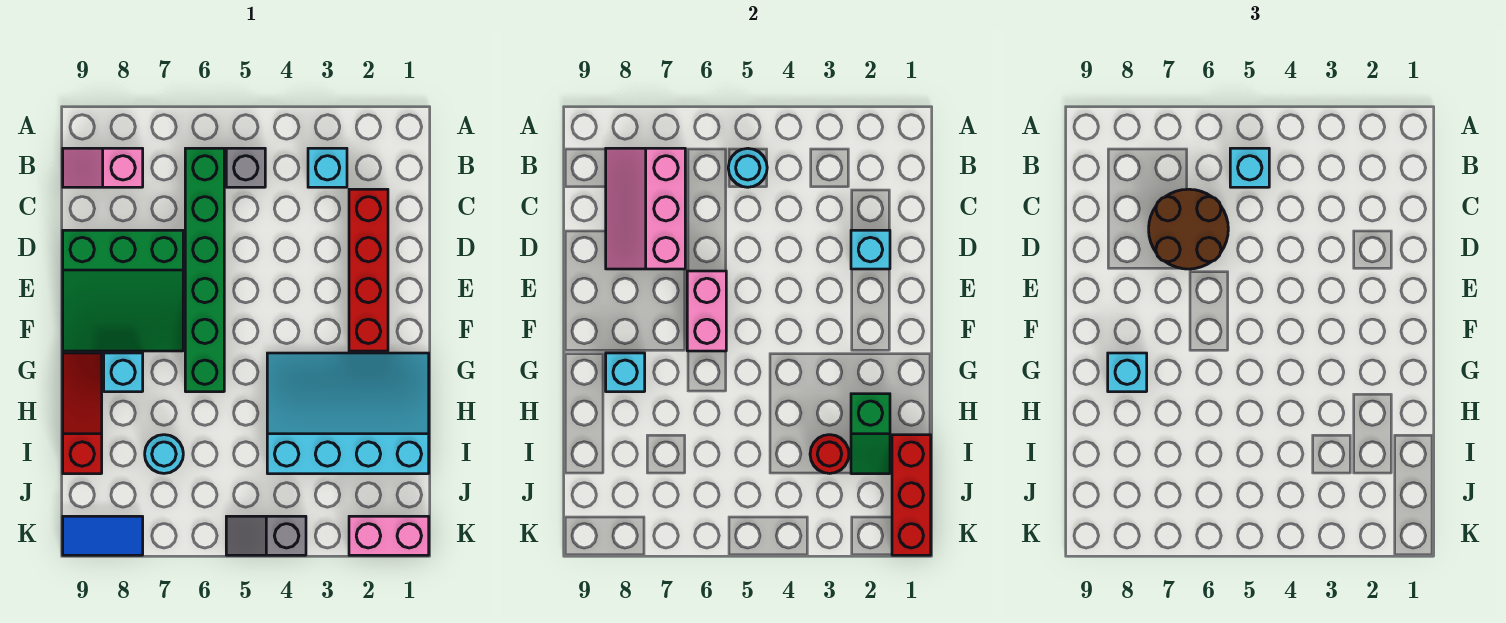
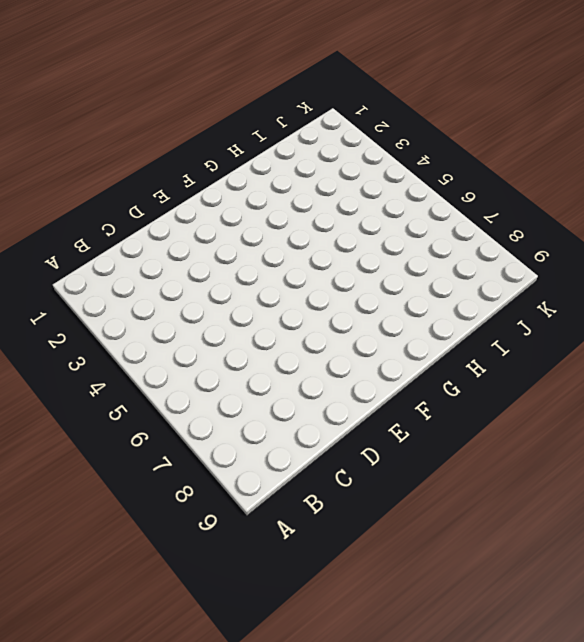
none -> cyan brick B3 level 1
none -> grey brick B5 level 1
none -> green brick B6:G6 level 1

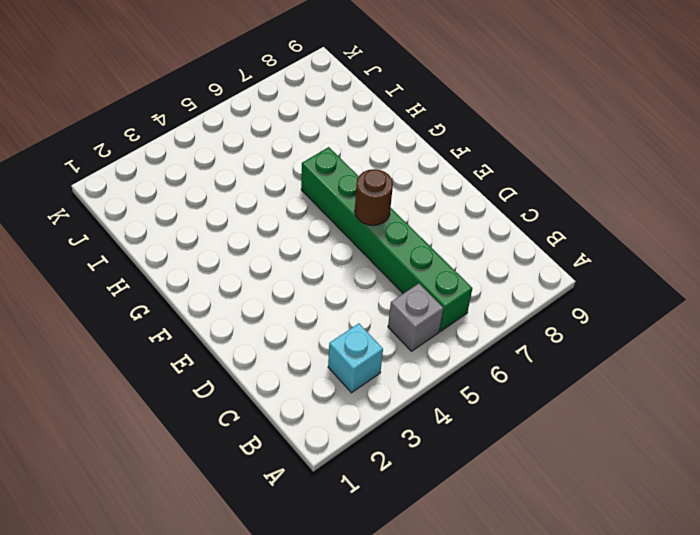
brown round brick E6 level 2 -> pink brick E6:F6 level 2
none -> pink slope B8:B9 level 1 top 8
none -> red brick C2:F2 level 1
none -> green slope D7:F9 level 1 top D

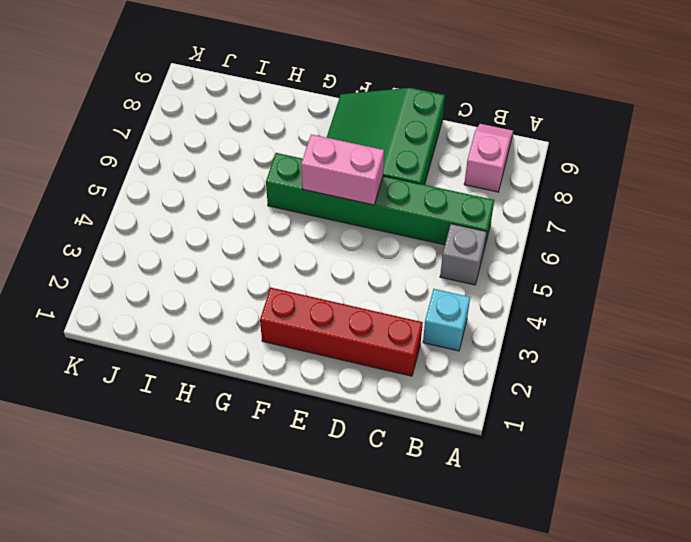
none -> cyan slope G1:I4 level 1 top I
none -> cyan brick G8 level 1
none -> red slope G9:I9 level 1 top I

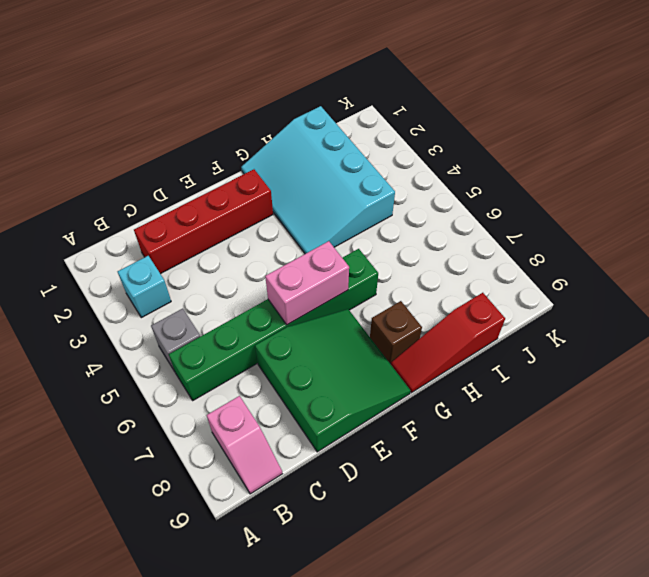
brown brick G8 level 1 -> cyan brick G8 level 1
none -> cyan round brick I7 level 1
none -> pink brick K1:K2 level 1
none -> grey slope K4:K5 level 1 top 4

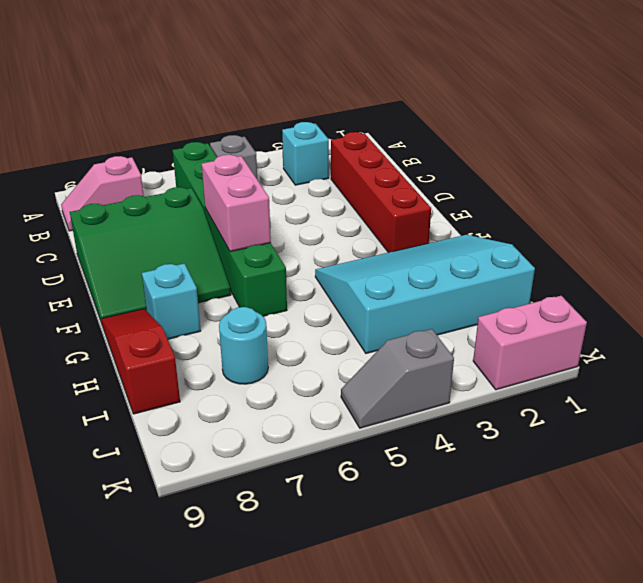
none -> blue tile K8:K9 level 1
none -> cyan round brick B5 level 2
none -> pink slope B7:D8 level 2 top 7

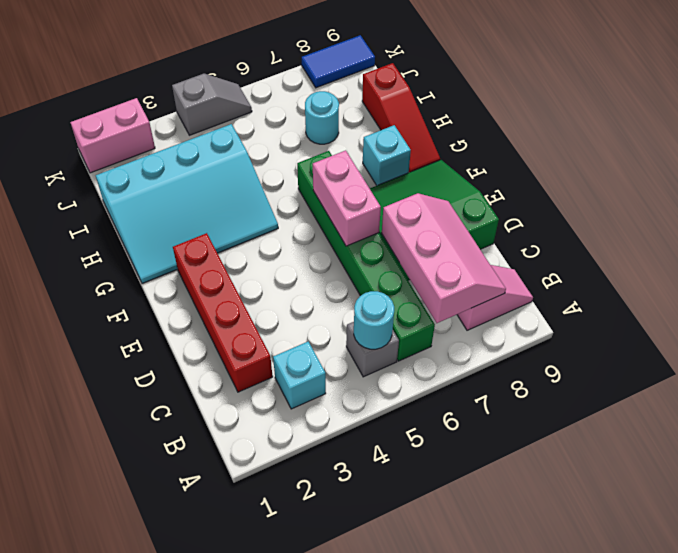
none -> cyan brick D2 level 2
none -> cyan brick G8 level 2
none -> green slope H2:I2 level 2 top H

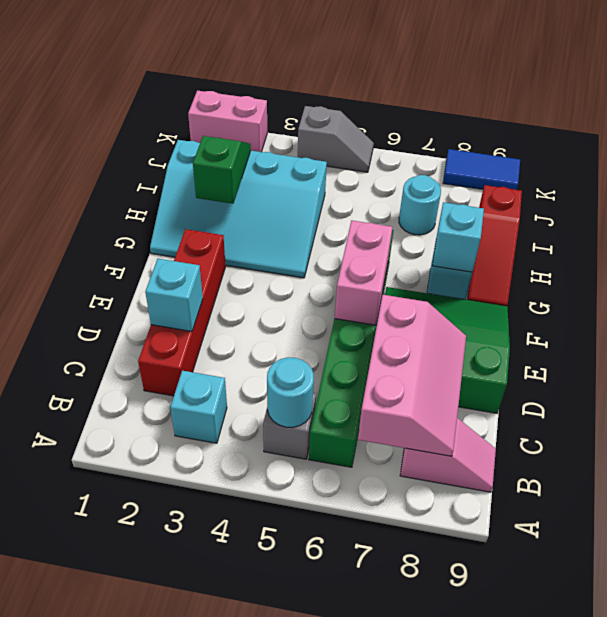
none -> red brick I1:K1 level 2
none -> red round brick I3 level 2
none -> cyan brick B5 level 3

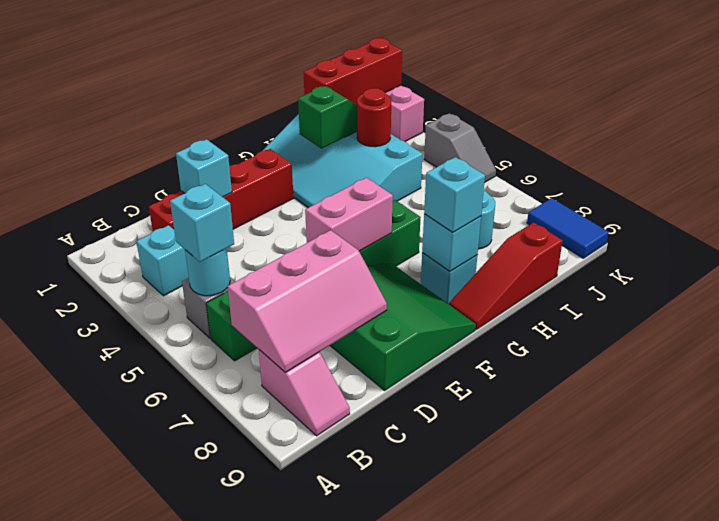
none -> brown round brick C6:D7 level 3

